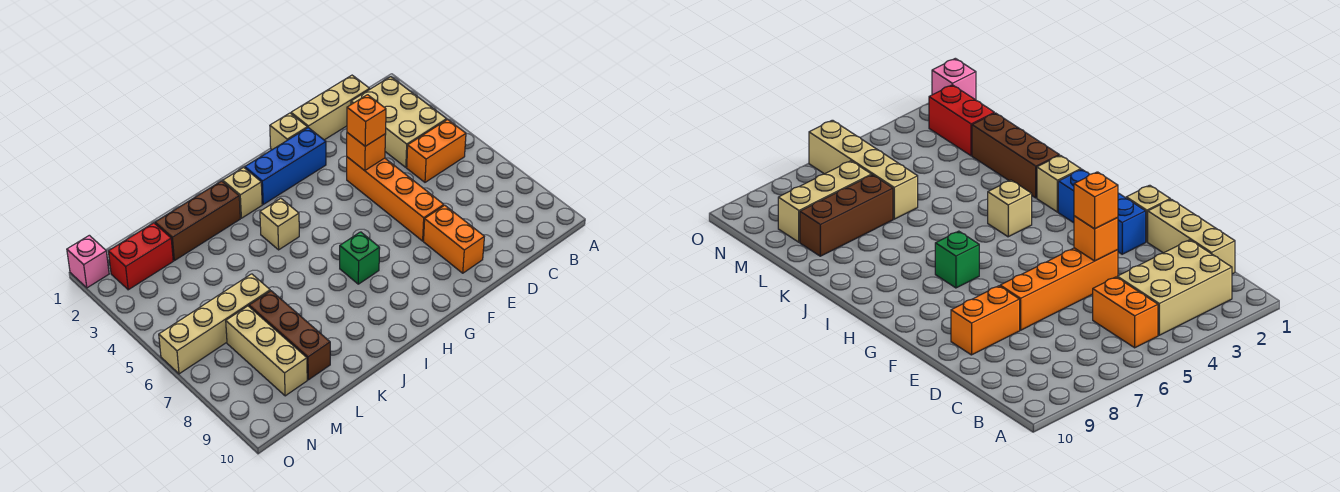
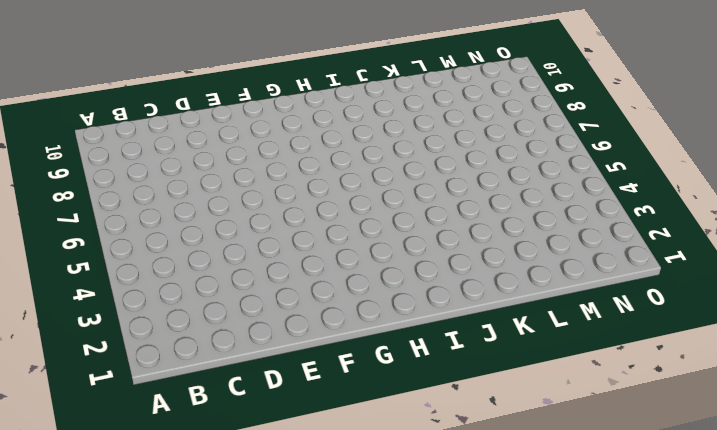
none -> tan brick B2:C4 level 1
none -> orange brick B5:C5 level 1
none -> tan brick C1:E1 level 1

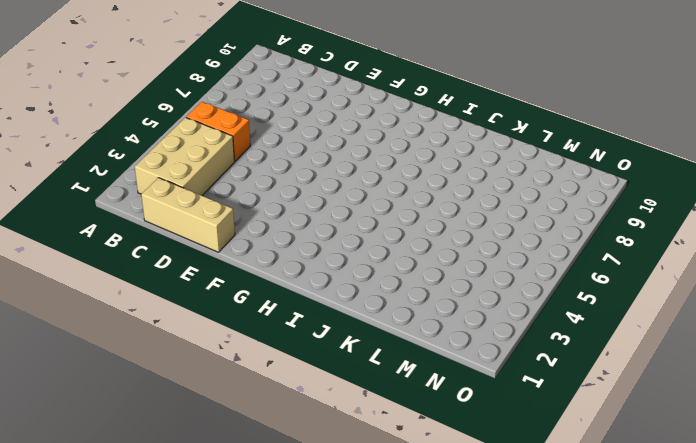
none -> orange brick E4:E7 level 1
none -> orange brick E8:E9 level 1
none -> tan brick F1 level 1

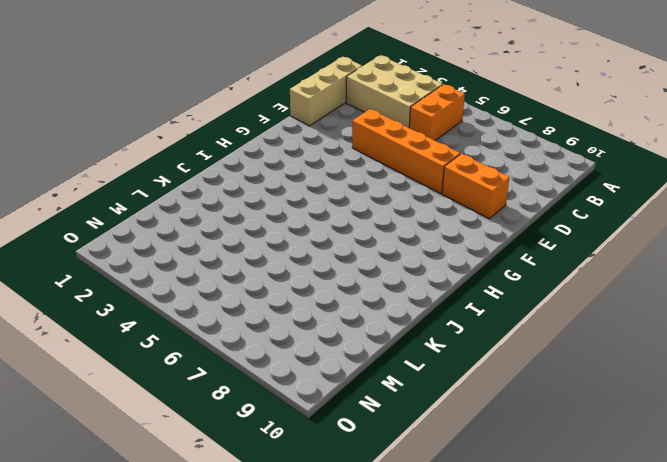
none -> tan brick F1 level 1
none -> blue brick F2:H2 level 1
none -> green brick H7 level 1

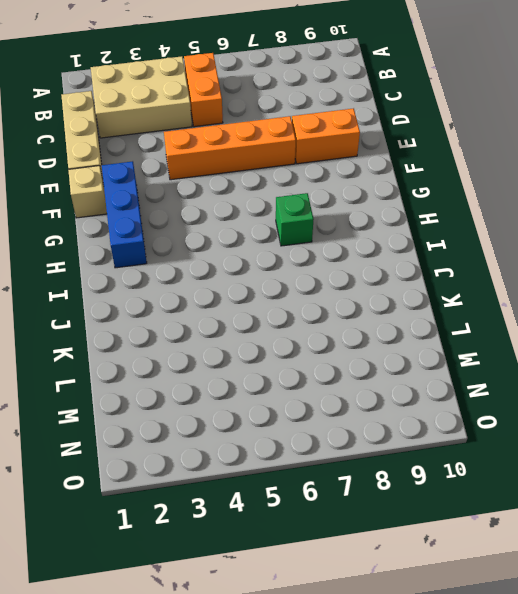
none -> tan brick I2 level 1
none -> tan brick I4 level 1
none -> brown brick J2:L2 level 1

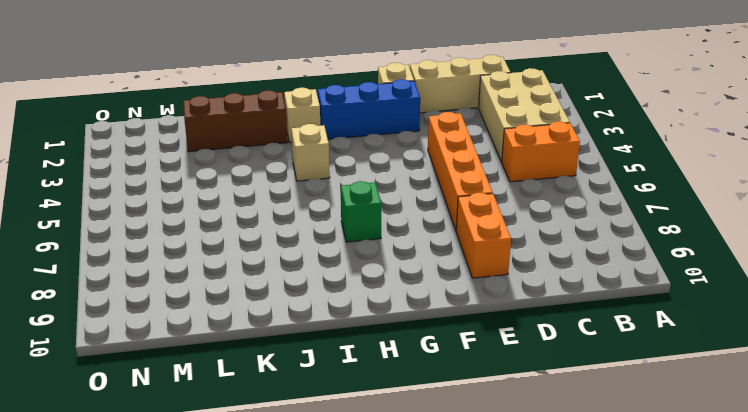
none -> tan brick L6:O6 level 1
none -> brown brick L7:L9 level 1
none -> red brick M2:N2 level 1

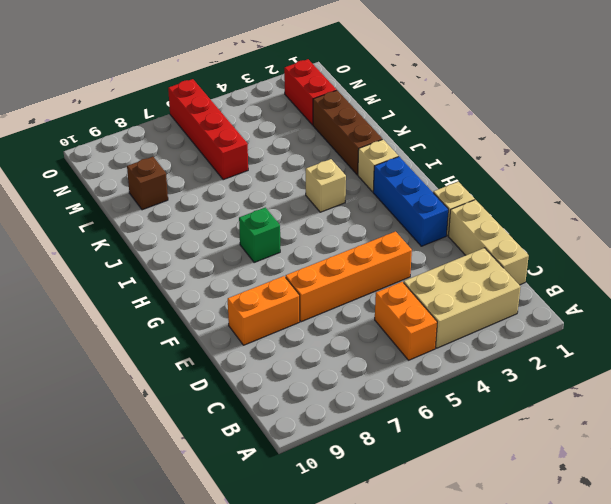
red brick L6:O6 level 1 -> tan brick L6:O6 level 1
brown brick L9 level 1 -> brown brick L7:L9 level 1
none -> tan brick M7:M9 level 1
none -> pink brick O1 level 1
none -> orange brick E4 level 2

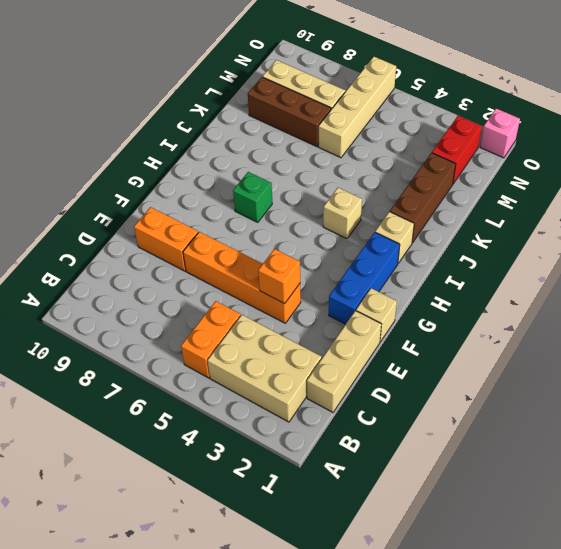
none -> orange brick E4 level 3

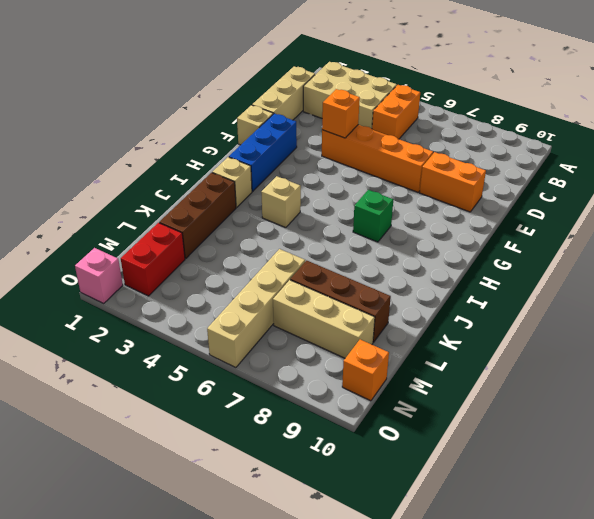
orange brick N10 level 1 -> orange brick E4 level 3

